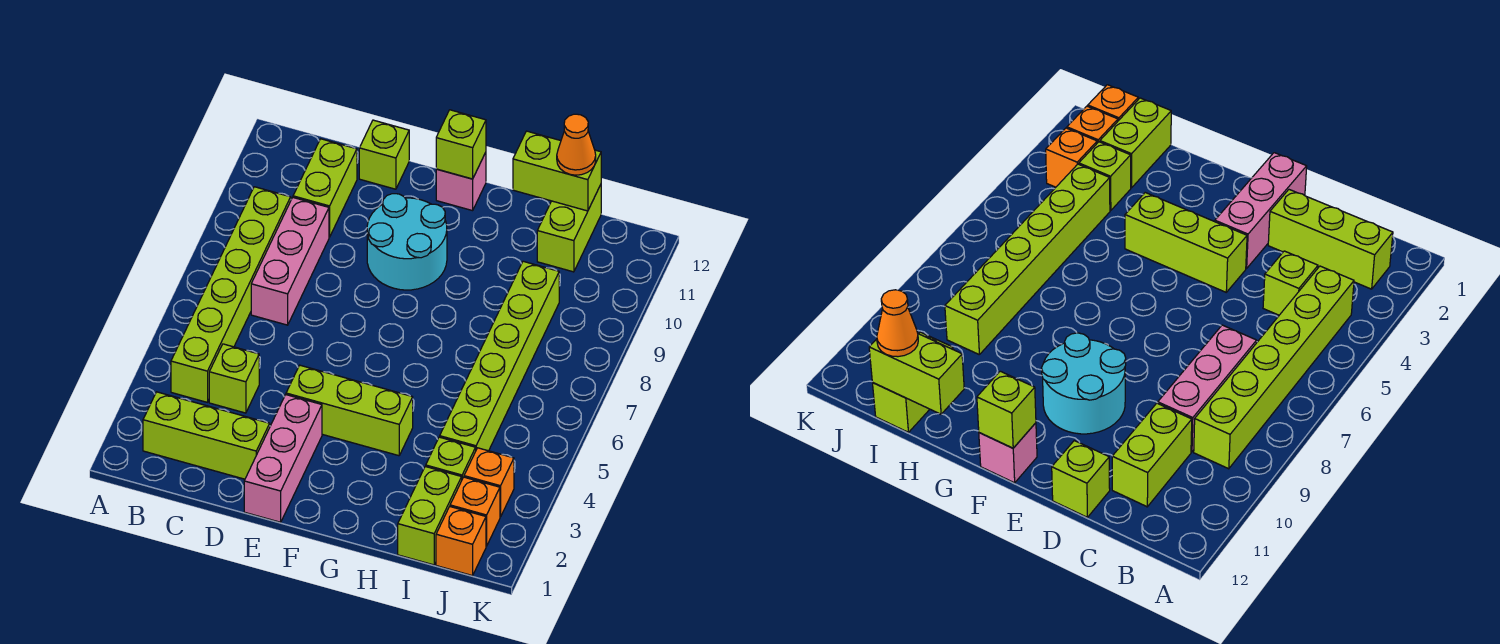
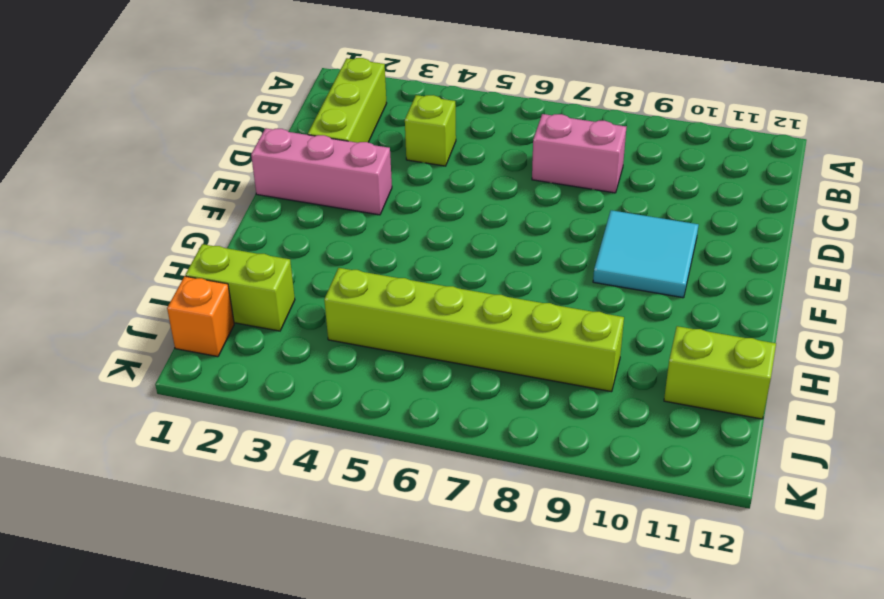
pink brick C7:C8 level 1 -> pink brick C7:C9 level 1
cyan tile E9:F10 level 1 -> cyan round brick E9:F10 level 1
none -> lime brick B4:B9 level 1
none -> lime brick C10:C11 level 1
none -> lime brick D12 level 1

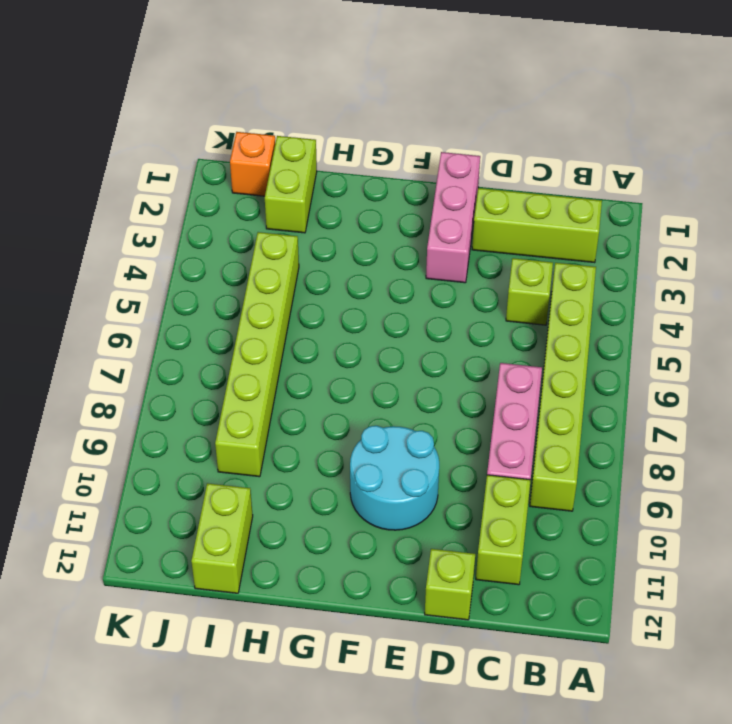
none -> lime brick E4:G4 level 1
none -> pink brick F12 level 1
none -> lime brick I3 level 1

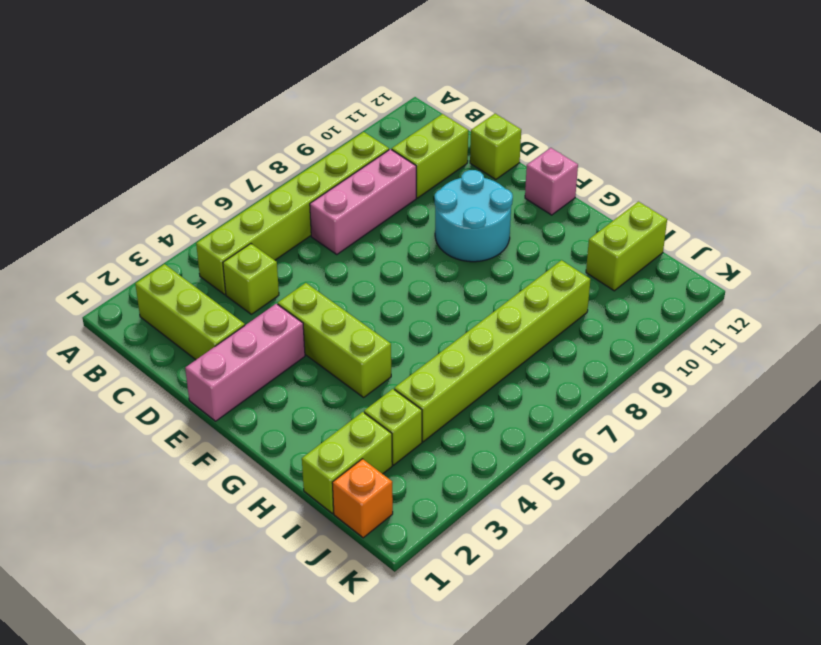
none -> orange brick J2 level 1
none -> orange brick J3 level 1
none -> lime brick F12 level 2

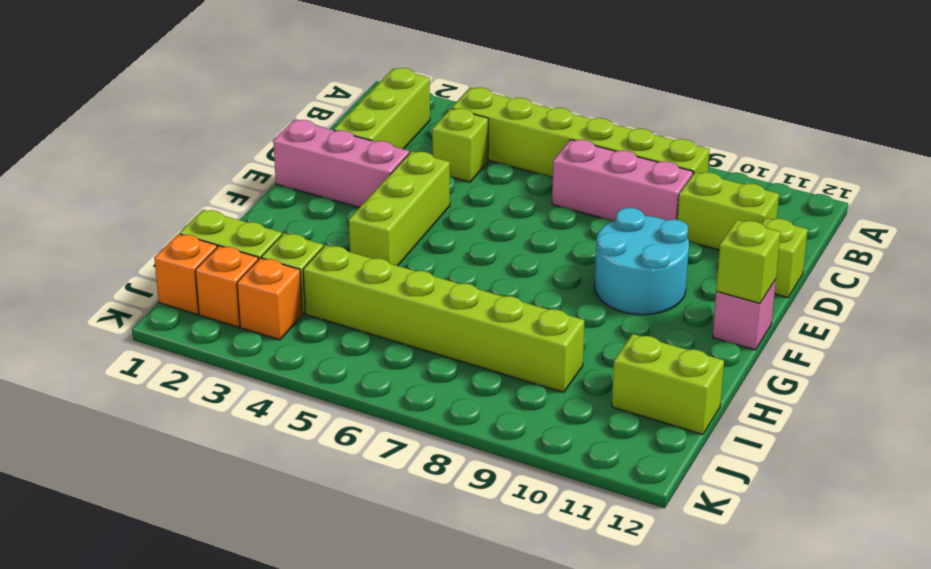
none -> lime brick H12:I12 level 2
none -> orange cone I12 level 3

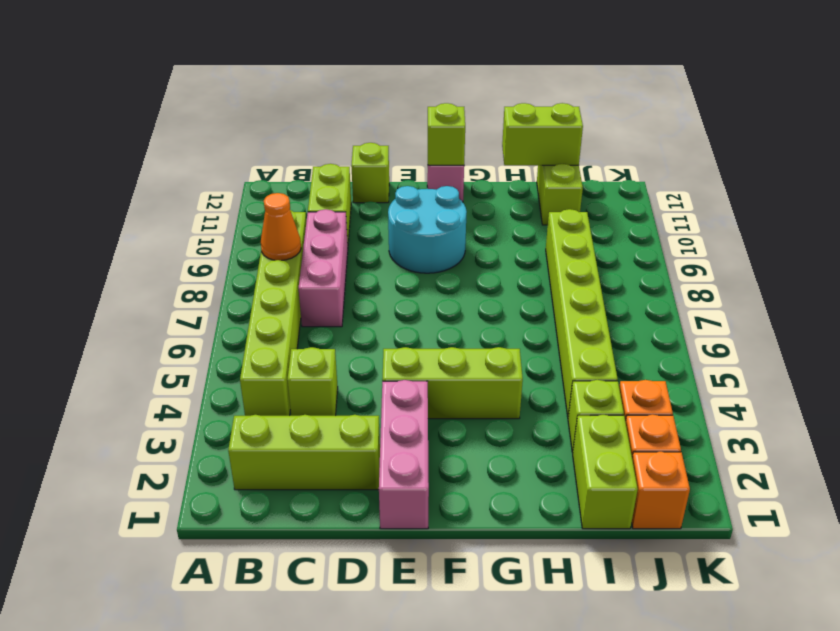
orange cone B8 level 2 -> orange cone I12 level 3

